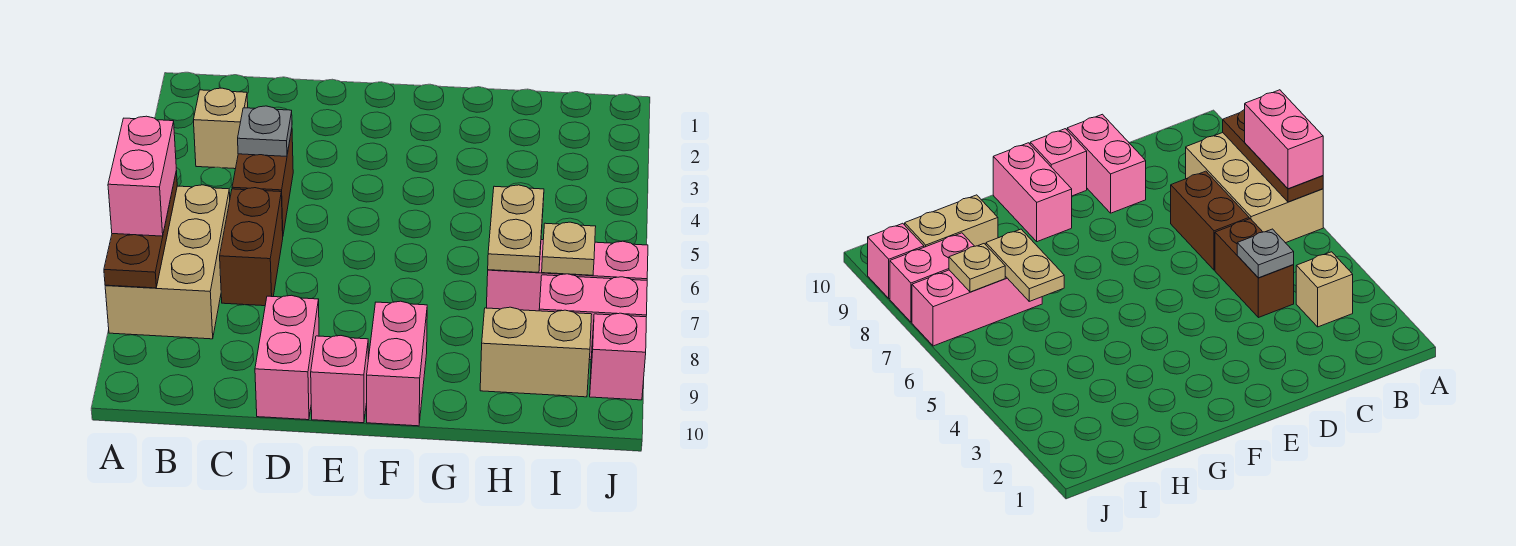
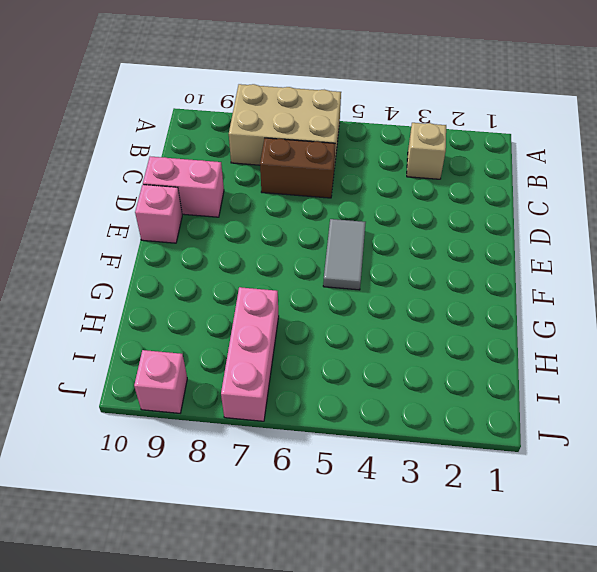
grey tile E5:F5 level 1 -> none
none -> brown brick C4:C5 level 1
none -> pink brick F9:F10 level 1
none -> tan brick H9:I9 level 1

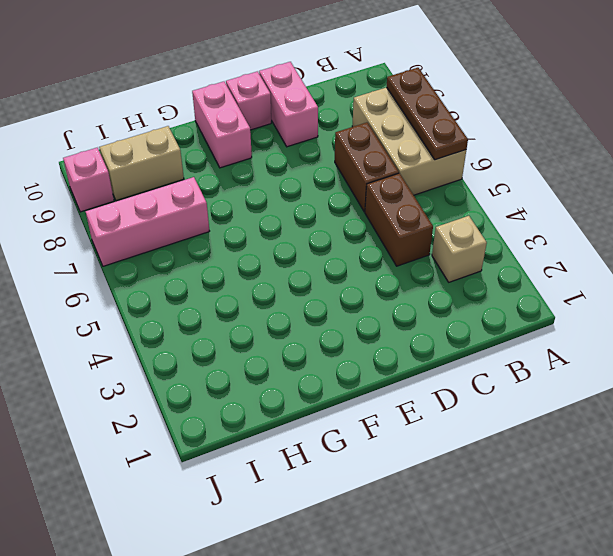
none -> pink brick I8:J8 level 1
none -> grey plate C4 level 2
none -> tan plate H6:H7 level 2

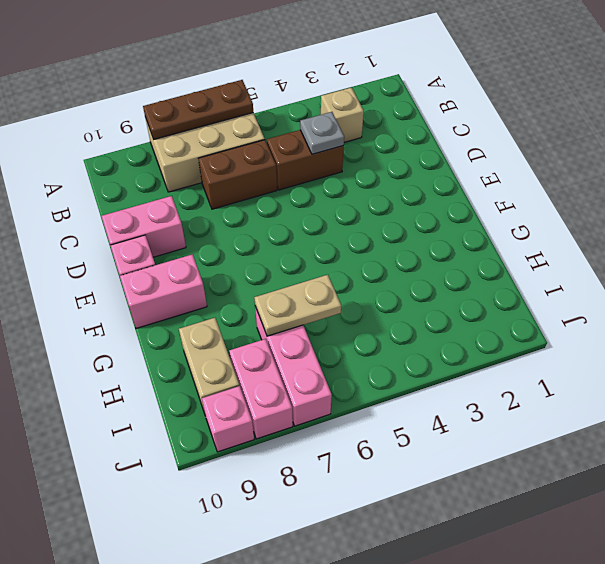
none -> tan plate I7 level 2
none -> pink brick A6:A7 level 3

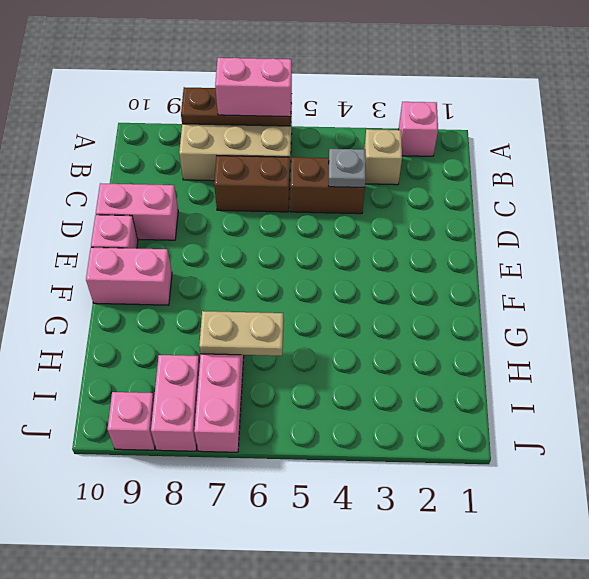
pink brick A2 level 1 -> none
none -> tan brick H9:I9 level 1
none -> tan plate I7 level 2

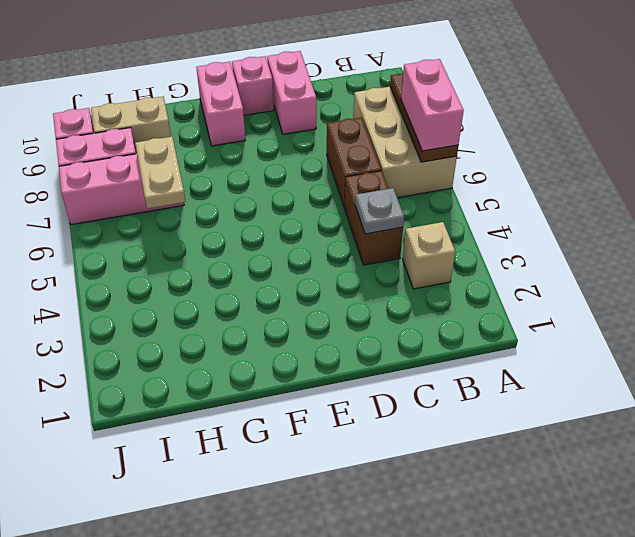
none -> tan plate I7 level 2

